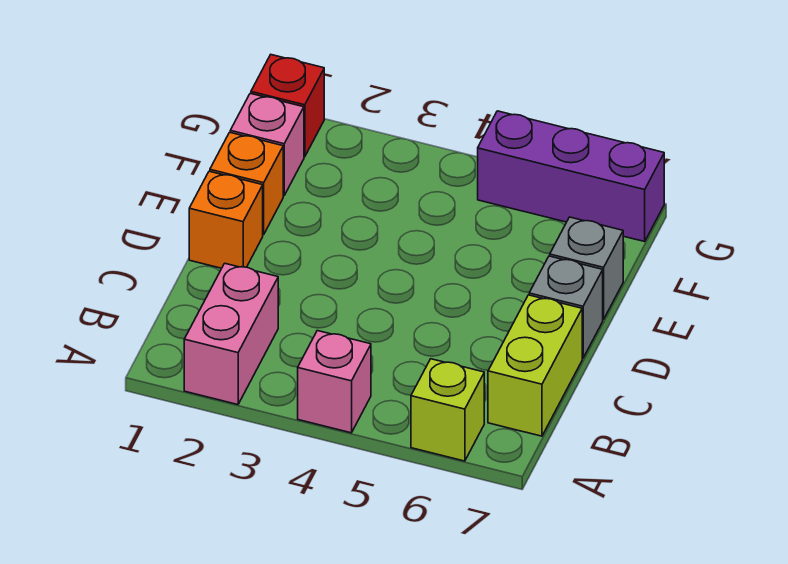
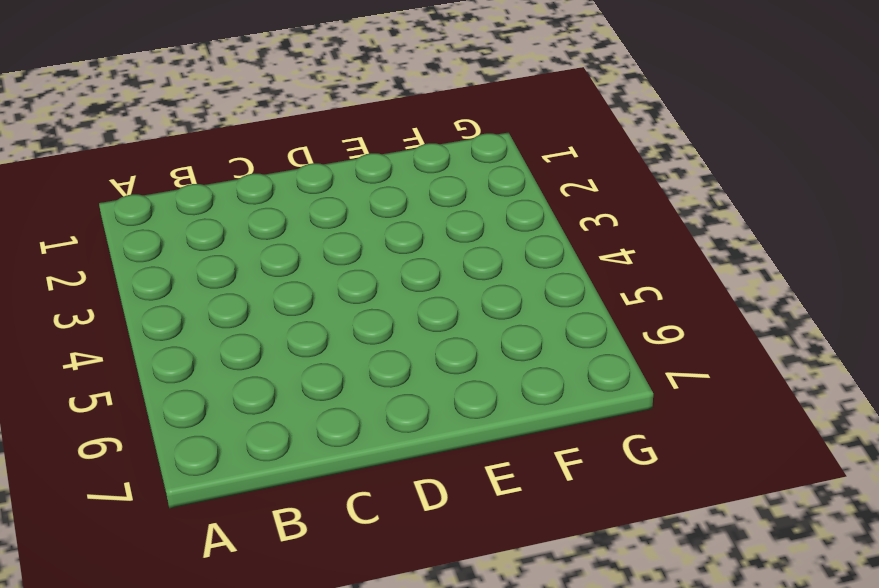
none -> pink brick A2:B2 level 1
none -> pink brick A4 level 1

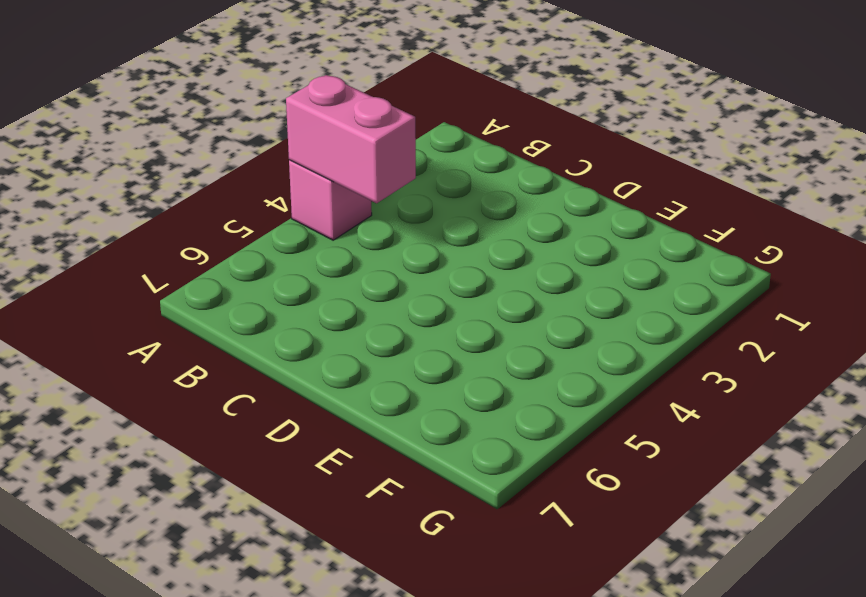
pink brick A4:B4 level 2 -> pink brick A2:B2 level 1
none -> lime brick A6 level 1
none -> lime brick B7:C7 level 1

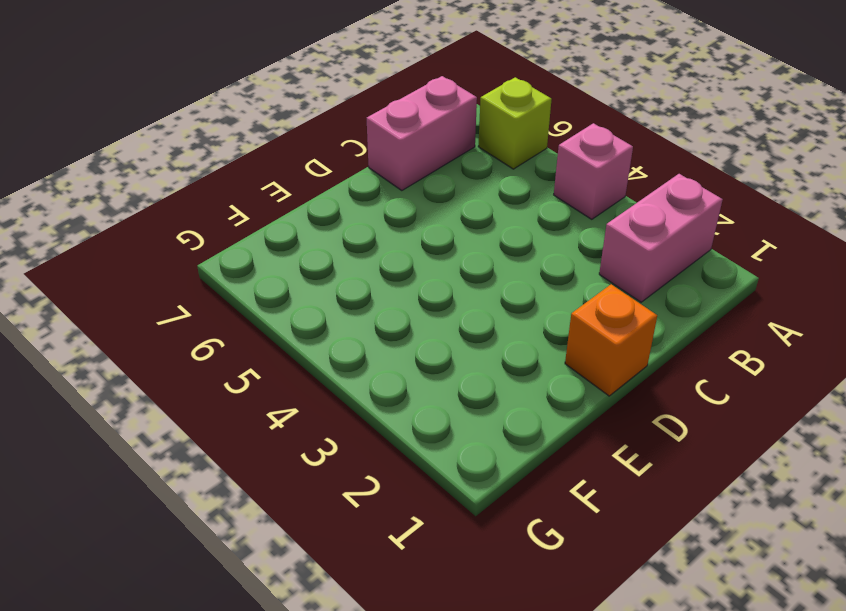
pink brick B7:C7 level 1 -> lime brick B7:C7 level 1
none -> grey brick D7 level 1
none -> orange brick E1 level 1

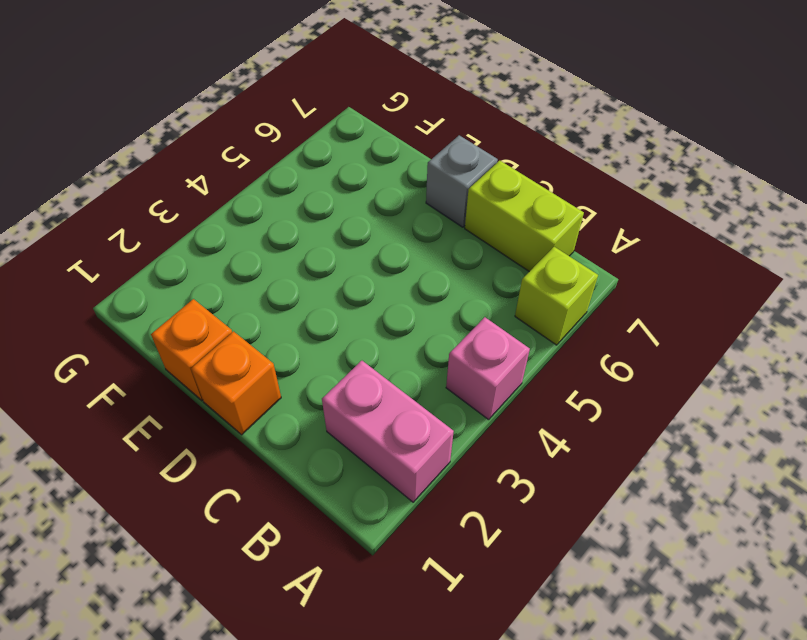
none -> grey brick E7 level 1
none -> pink brick F1 level 1

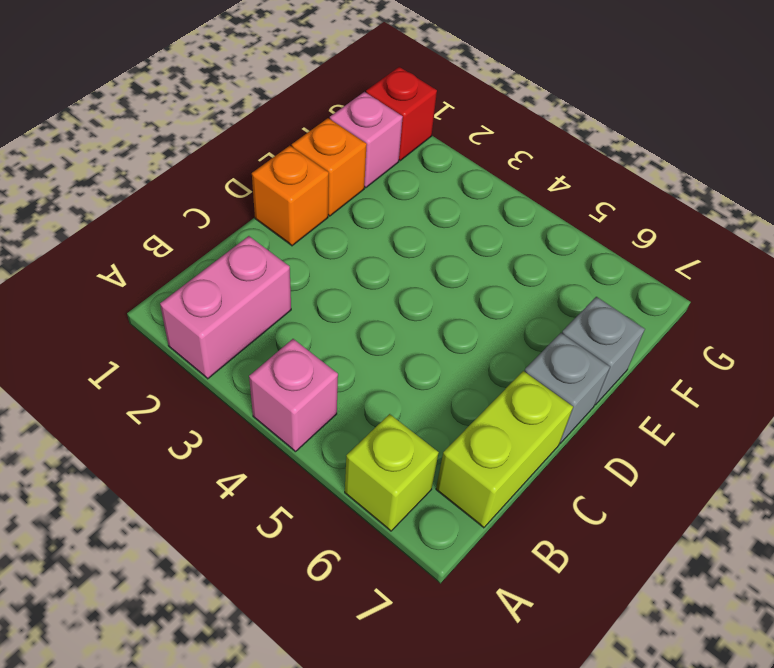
none -> purple brick G5:G7 level 1

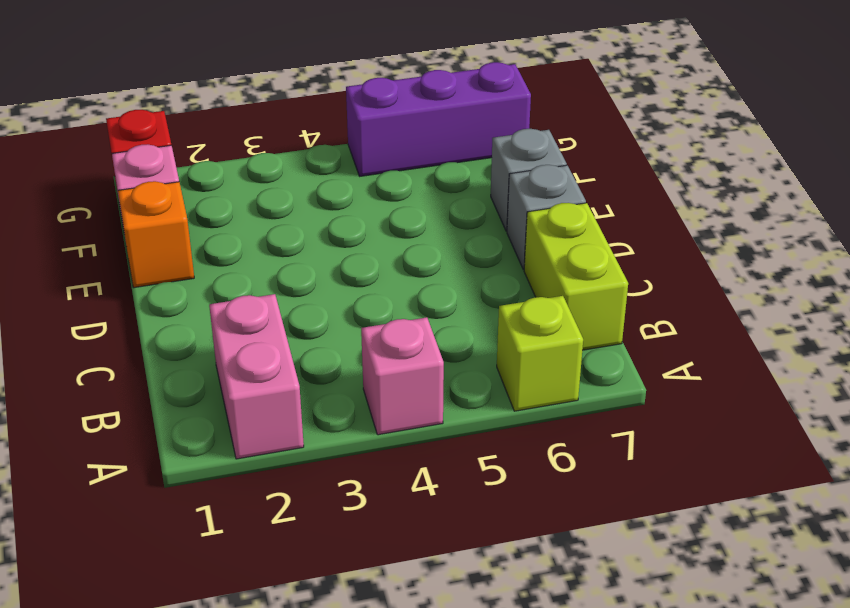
none -> orange brick D1 level 1

